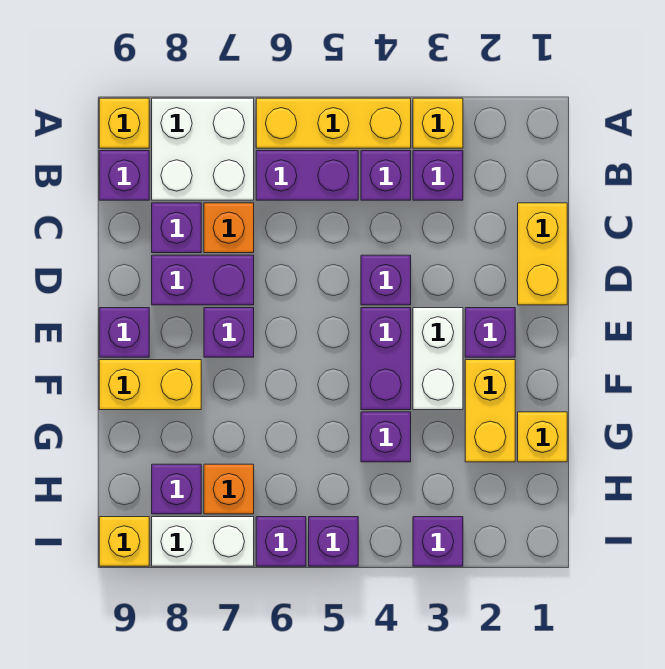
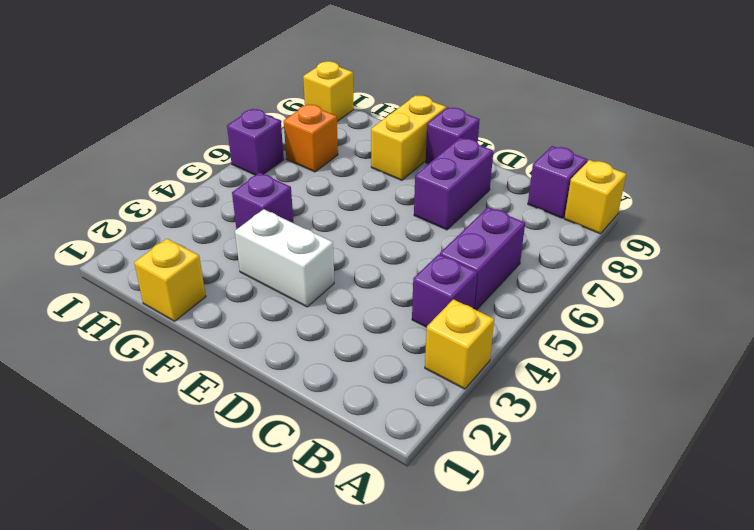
none -> yellow brick A4:A6 level 1
none -> white brick A7:B8 level 1
none -> purple brick B3 level 1

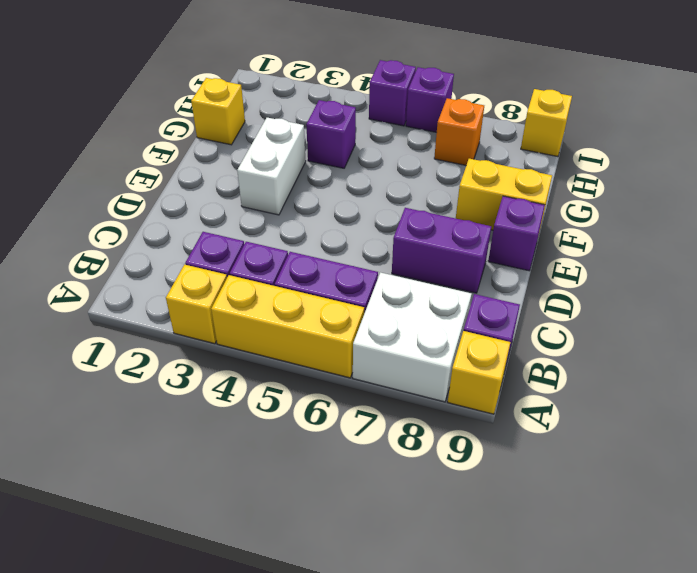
none -> yellow brick C1:D1 level 1
none -> orange brick C7 level 1
none -> purple brick C8 level 1

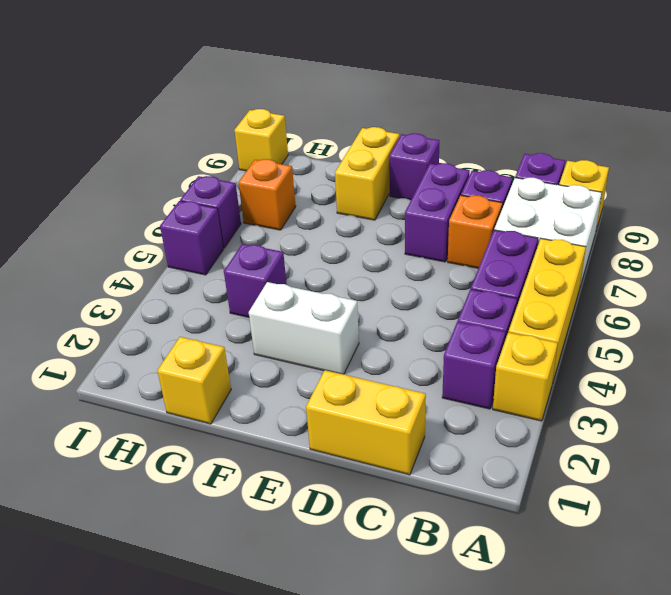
none -> purple brick D4 level 1
none -> purple brick E2 level 1
none -> purple brick E4:F4 level 1

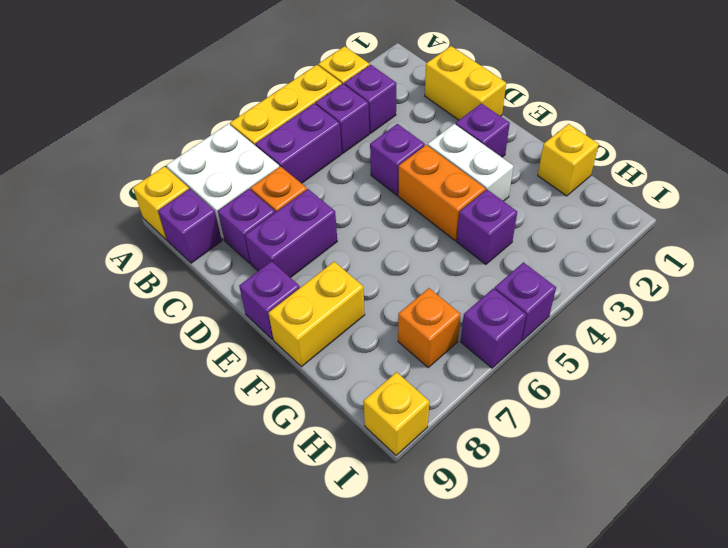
orange brick E4:F4 level 1 -> purple brick E4:F4 level 1
none -> purple brick E7 level 1
none -> yellow brick F2:G2 level 1
none -> purple brick H8 level 1

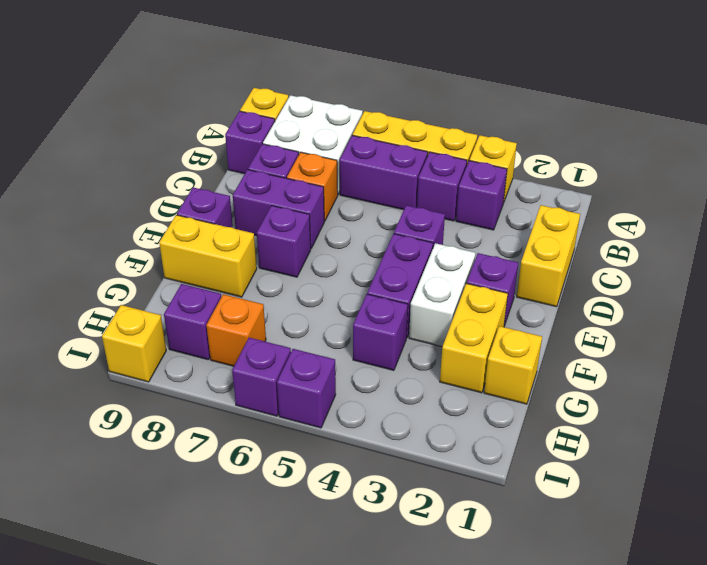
none -> purple brick I3 level 1
none -> white brick I7:I8 level 1

